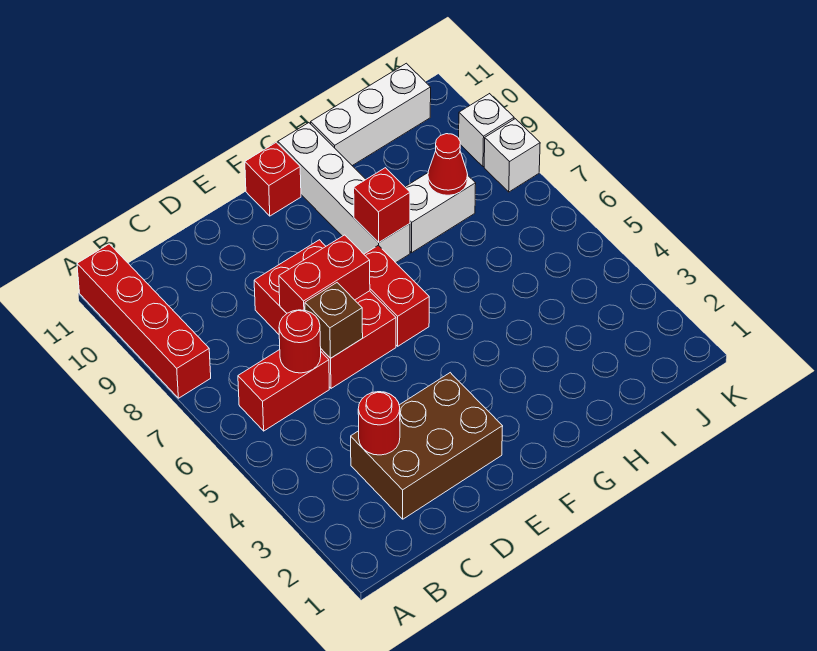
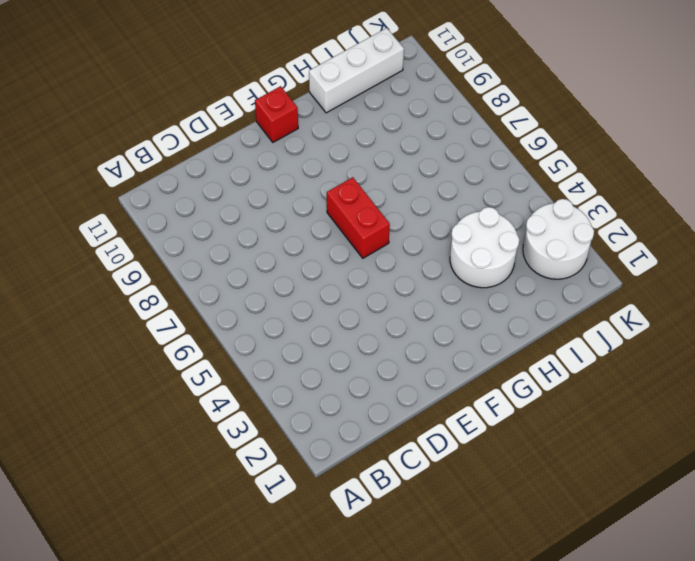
white round brick H3:I4 level 1 -> none
white round brick J2:K3 level 1 -> none
none -> red brick A8:A11 level 1
none -> red brick B6:C6 level 1
none -> brown brick C2:E3 level 1

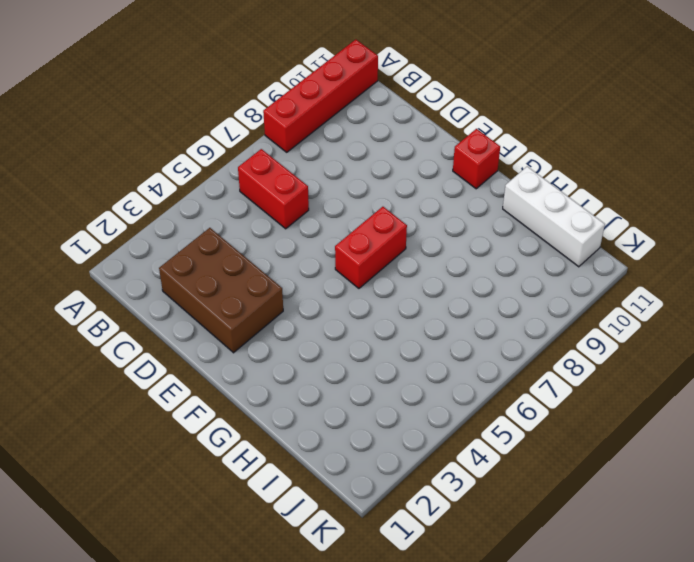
none -> red brick D6:E8 level 1
none -> white brick G8:G11 level 1
none -> white brick H8:I8 level 1

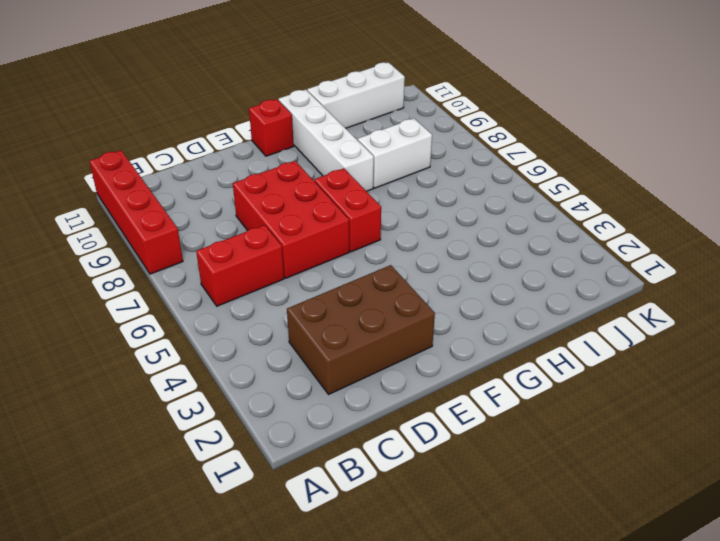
none -> white brick K8 level 1
none -> white brick K9 level 1
none -> red round brick C3 level 2

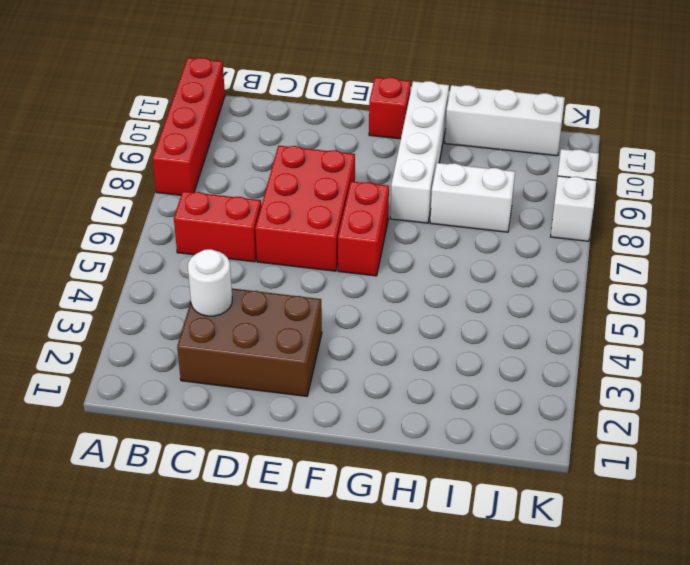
white round brick C3 level 2 -> red round brick C3 level 2
none -> red round brick C6 level 2
none -> brown brick D6 level 2
none -> red brick D7:E7 level 2

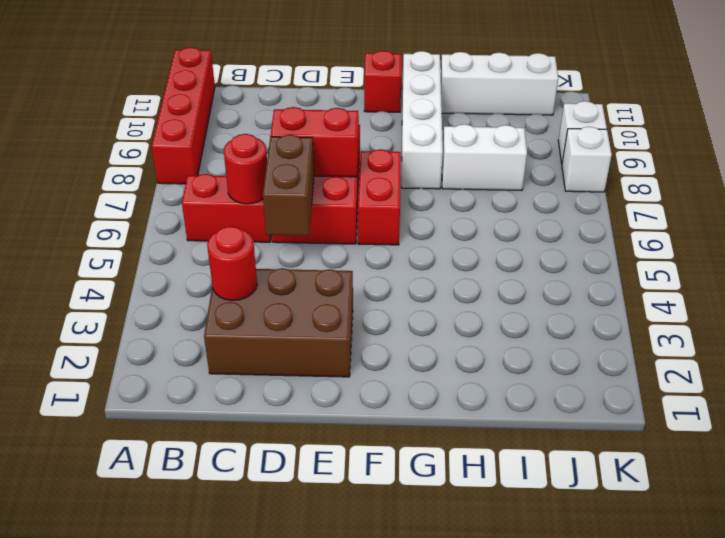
brown brick D5:D6 level 2 -> brown brick D6 level 2
none -> red brick G8 level 2
none -> red cone I8 level 2

